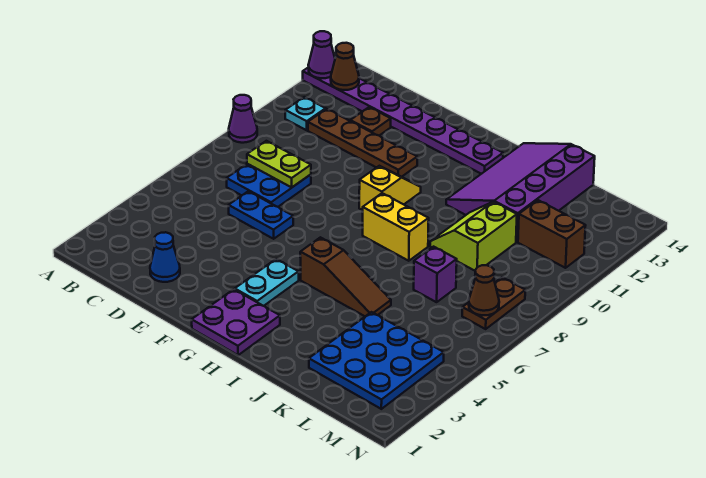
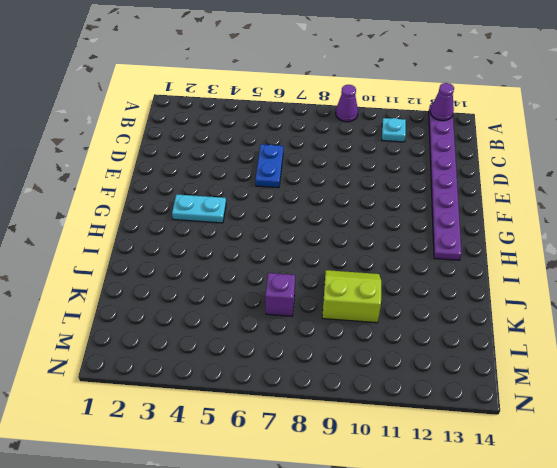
none -> blue plate C7:D8 level 1
none -> brown plate C11:F11 level 1
none -> blue cone D2 level 1

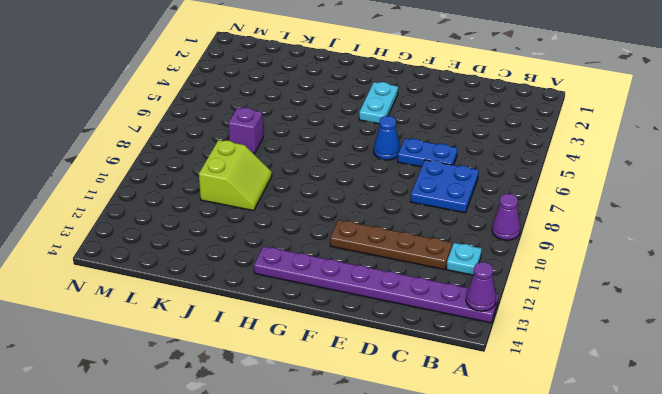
blue cone F6 level 1 -> blue cone D2 level 1
none -> brown plate D12 level 1
none -> purple plate G1:H2 level 1
none -> yellow slope G9:G10 level 1 top 9

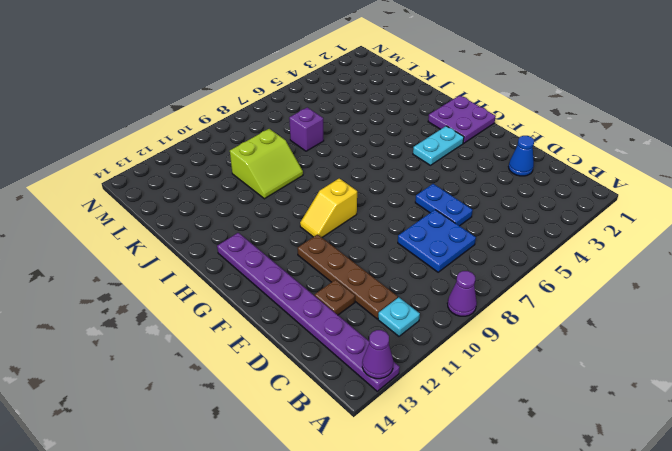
none -> brown slope H5:J5 level 1 top H
none -> yellow brick H8:I8 level 1
none -> purple slope I11:K14 level 1 top K

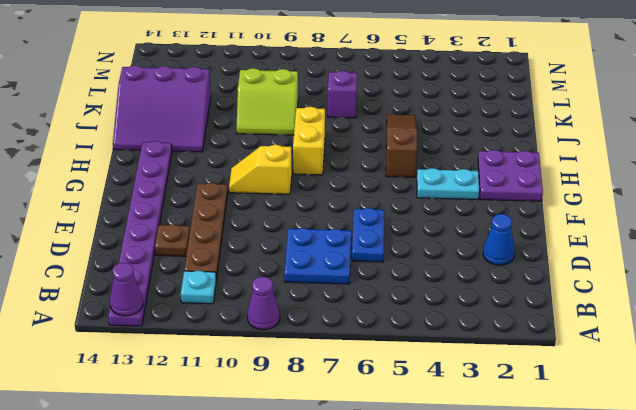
purple slope I12:K14 level 1 top K -> purple slope I11:K14 level 1 top K
none -> blue plate K2:M4 level 1
none -> brown brick L11:M11 level 1
none -> brown plate M7:M8 level 1

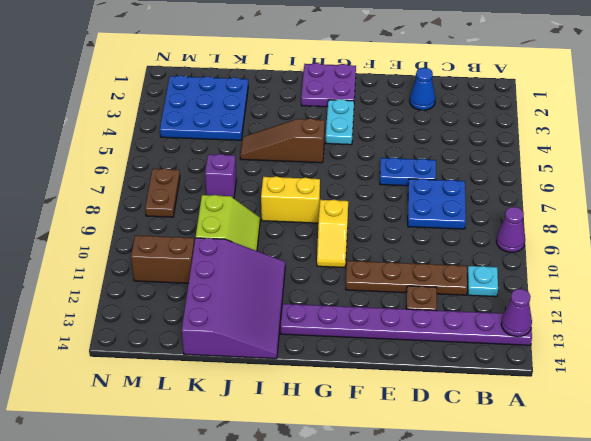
none -> brown cone B13 level 2
none -> lime plate C8:D8 level 2
none -> brown cone M7 level 2

